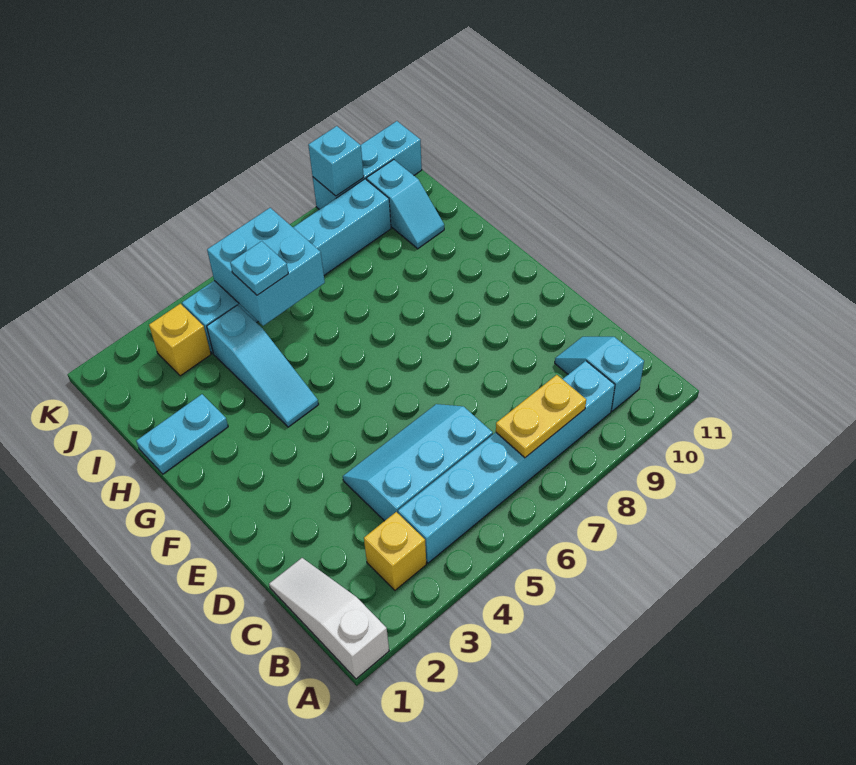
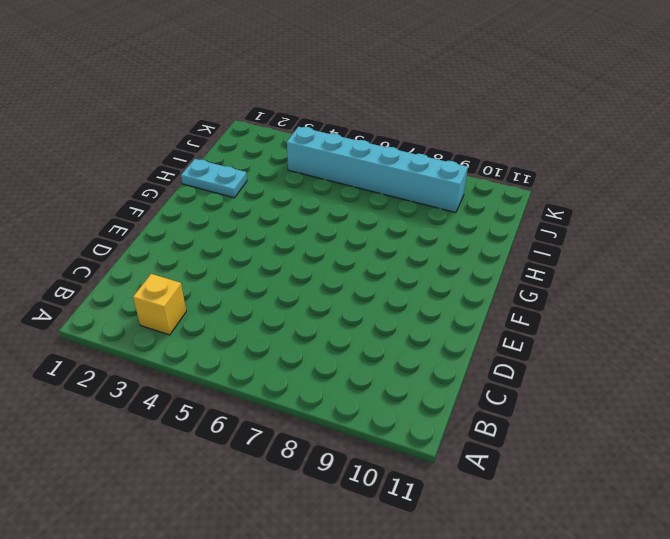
none -> white slope A1:C1 level 1 top A
none -> cyan brick B4:B9 level 1
none -> cyan slope B10:C10 level 1 top B

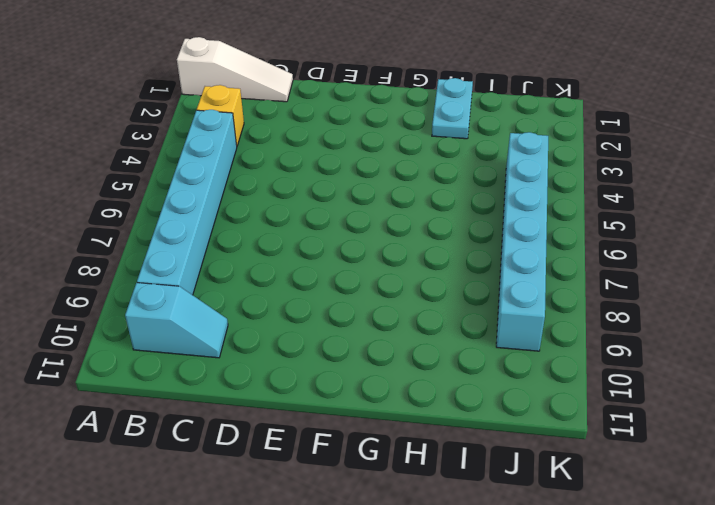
none -> cyan slope C4:D6 level 1 top C
none -> cyan slope G4:I4 level 1 top I
none -> cyan slope I10:J10 level 1 top J

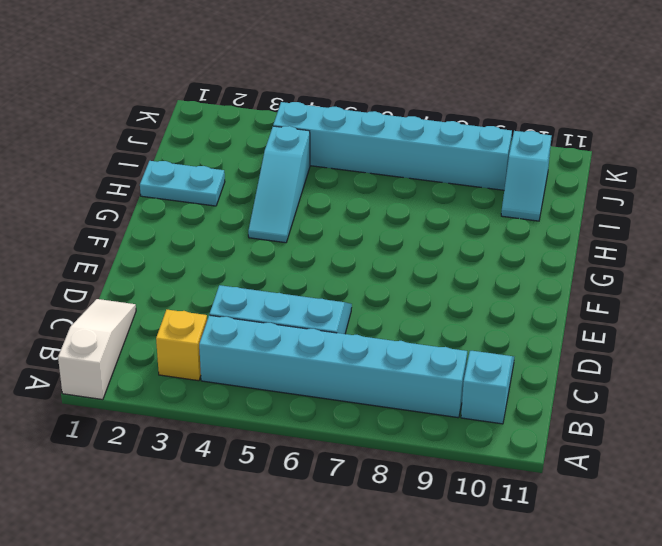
none -> yellow brick J3 level 1
none -> cyan brick K9:K11 level 1
none -> yellow plate B7:B8 level 2

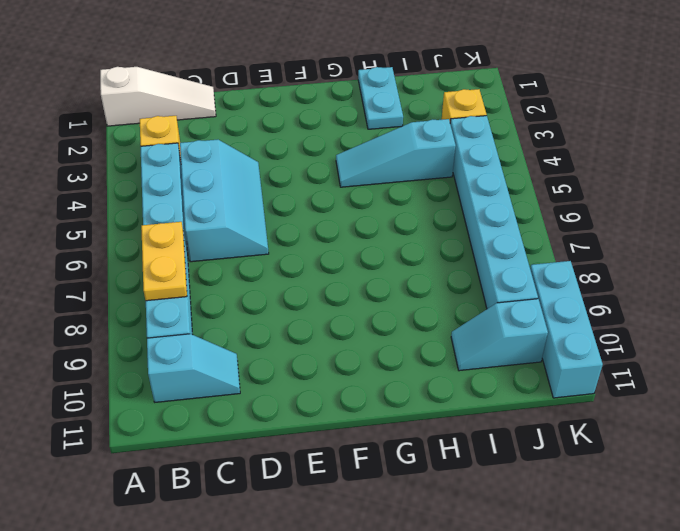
none -> cyan brick I5:J6 level 2
none -> cyan brick K9 level 2
none -> cyan plate I5 level 3

